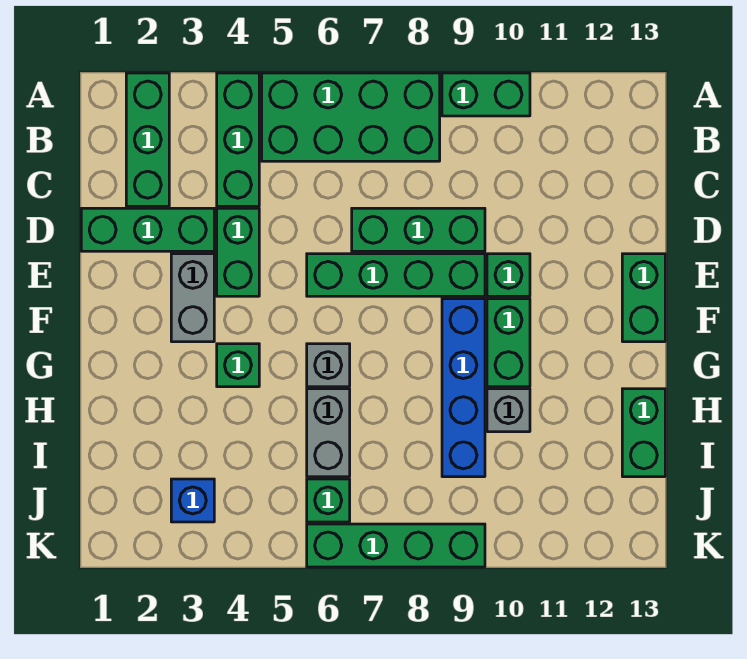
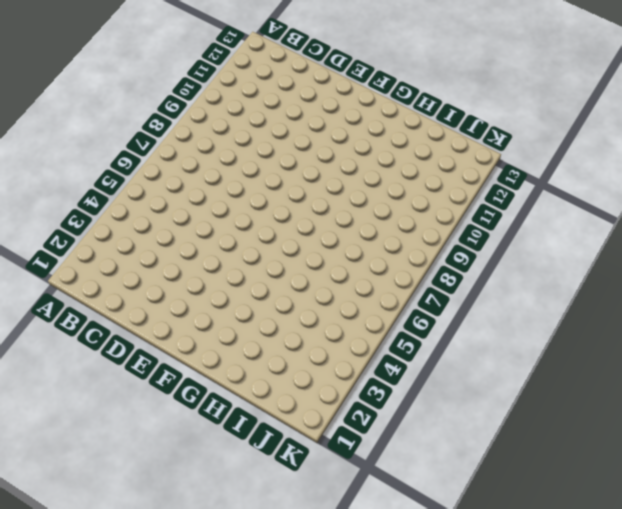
none -> green brick A2:C2 level 1
none -> green brick A4:C4 level 1
none -> green brick A5:B8 level 1

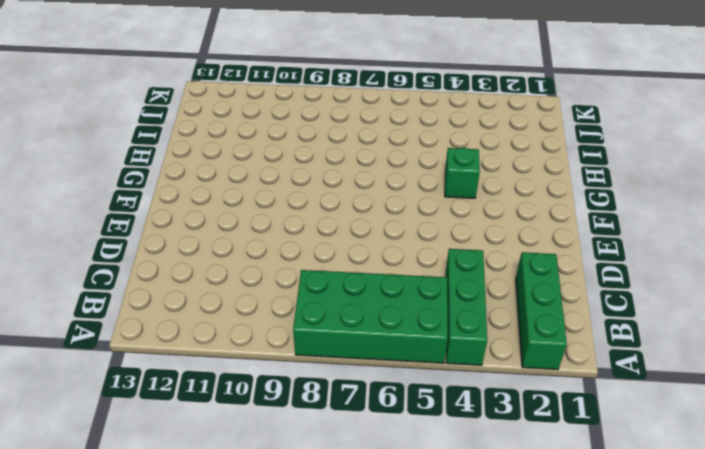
none -> green brick A9:A10 level 1
none -> green brick D1:D3 level 1
none -> green brick D4:E4 level 1

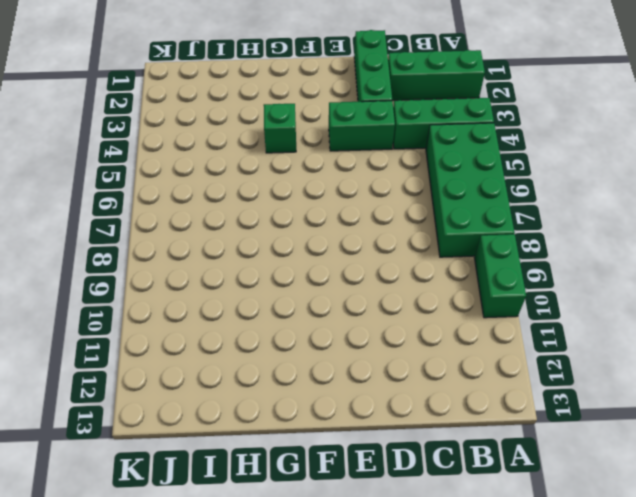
none -> green brick D7:D9 level 1
none -> grey brick E3:F3 level 1
none -> green brick E6:E9 level 1

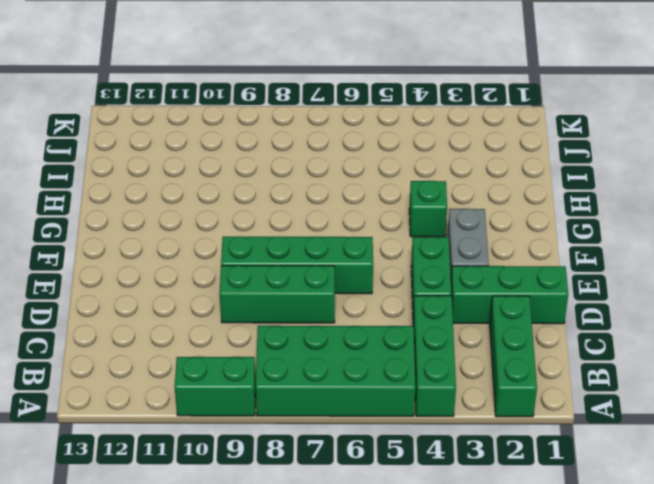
none -> green brick E10 level 1
none -> green brick E13:F13 level 1
none -> blue brick F9:I9 level 1

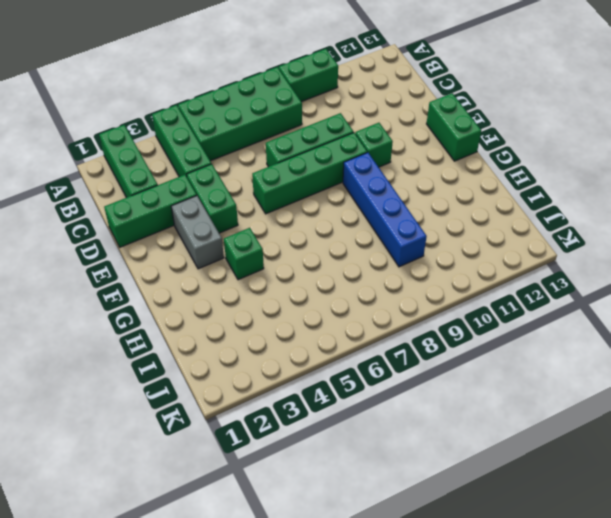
none -> green brick F10:G10 level 1
none -> grey brick G6 level 1
none -> grey brick H6:I6 level 1

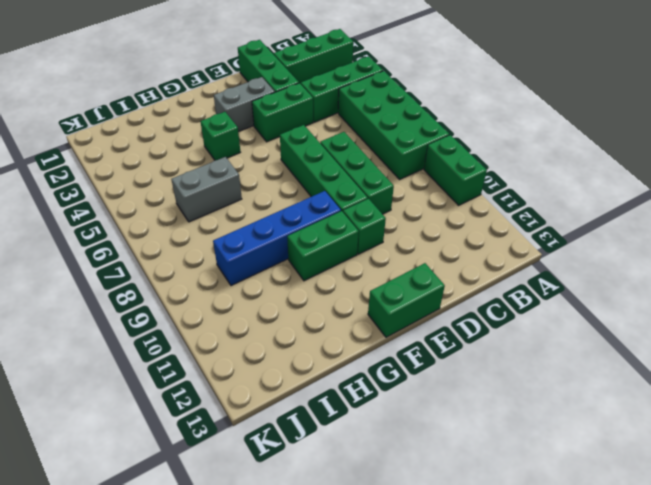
none -> grey brick G6 level 1
none -> grey brick H10 level 1
none -> green brick H13:I13 level 1

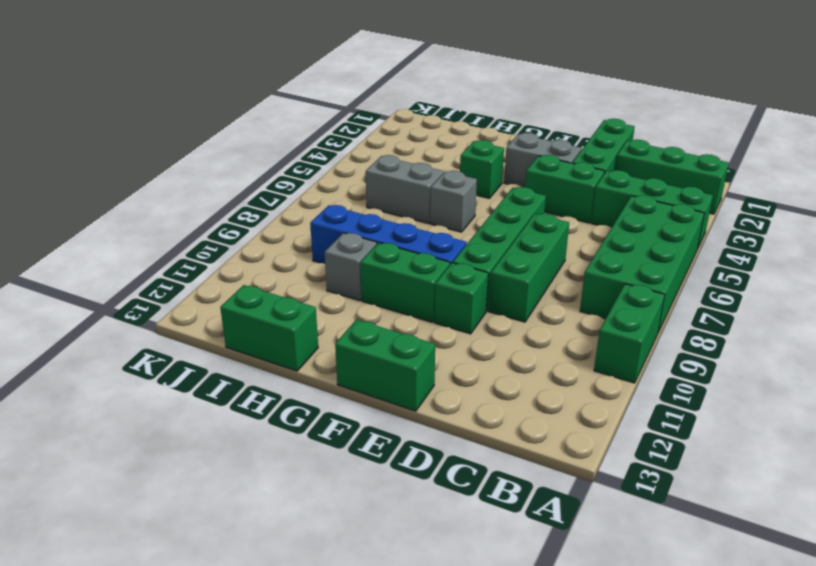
none -> blue brick J3 level 1
none -> green brick J6 level 1
none -> green brick K6:K9 level 1

